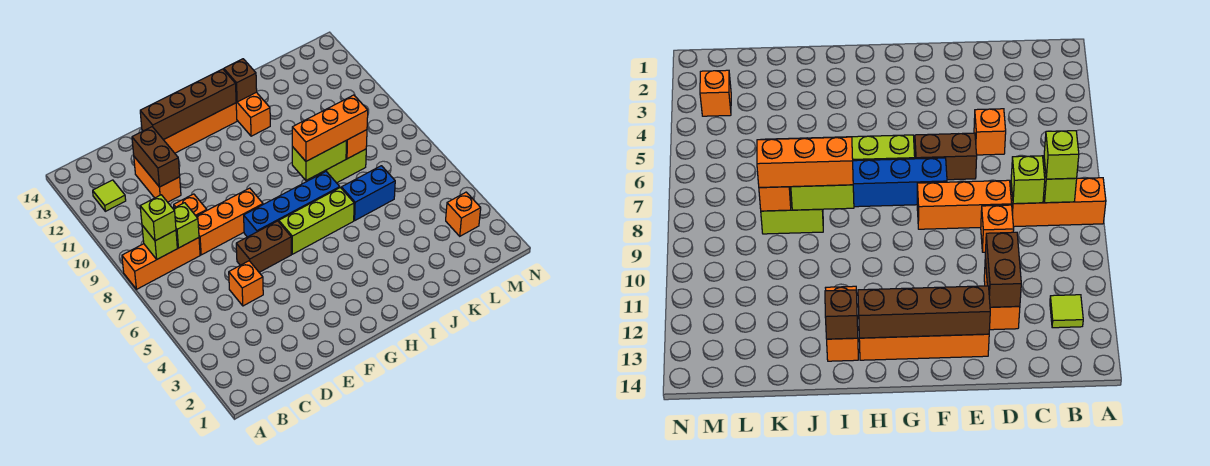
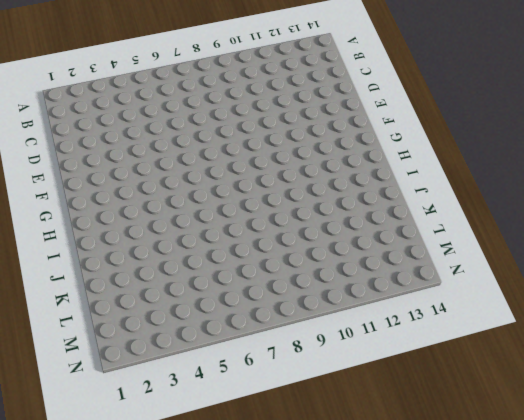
none -> orange brick A8:C8 level 1
none -> lime tile B12 level 1
none -> orange brick D5 level 1

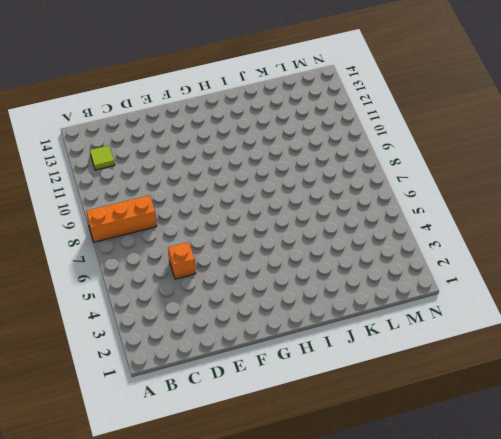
none -> orange brick D8:F8 level 1
none -> orange brick D9 level 1
none -> orange brick D11:D12 level 1

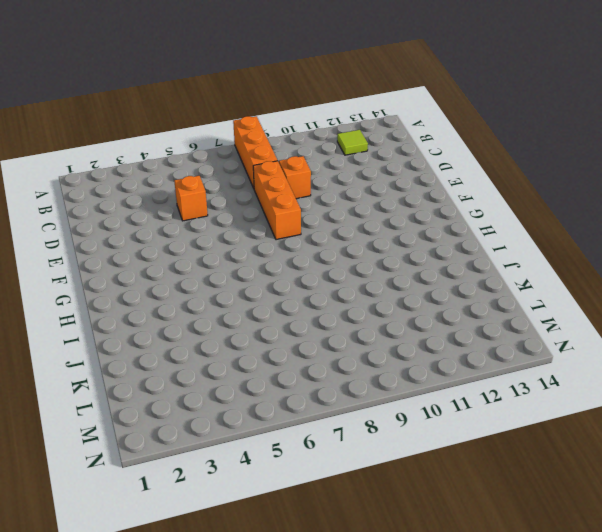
none -> orange brick D11:D12 level 1
none -> brown brick E6:F6 level 1
none -> orange brick E13:H13 level 1

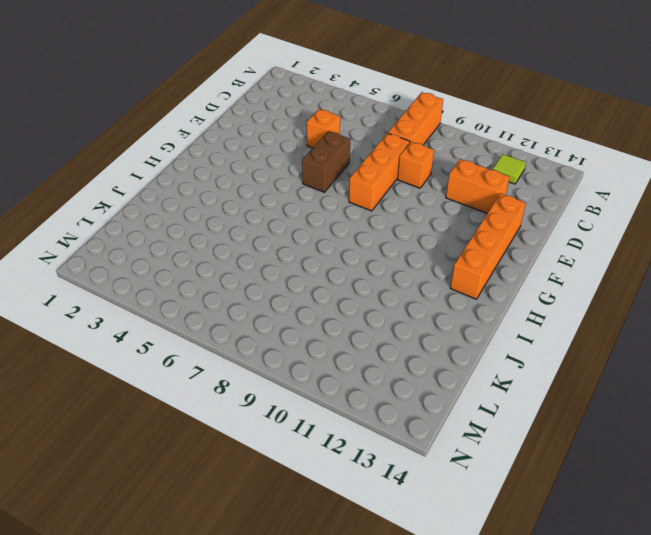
none -> blue brick F7:I7 level 1
none -> lime brick G6:I6 level 1
none -> orange brick I12:I13 level 1

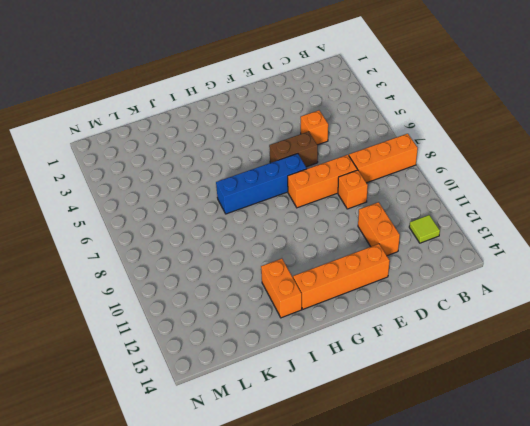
none -> lime brick G6:I6 level 1
none -> blue brick J6:K6 level 1
none -> lime brick J8:K8 level 1

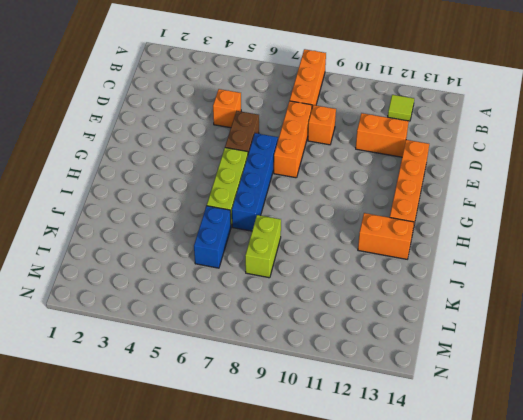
none -> orange brick M3 level 1
none -> lime brick B8 level 2
none -> lime brick C8 level 2

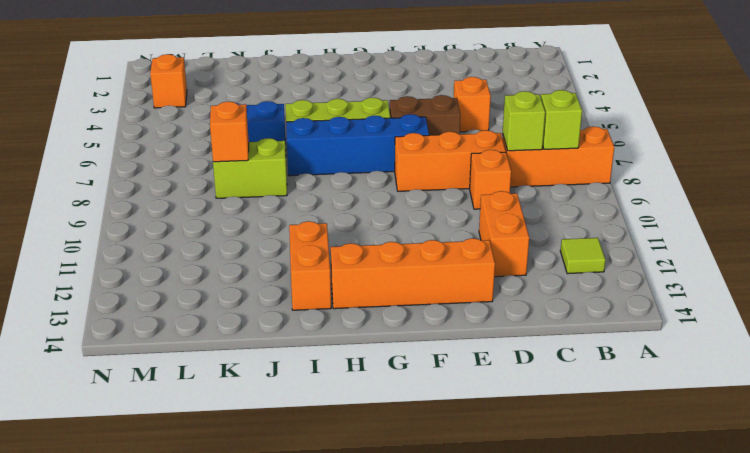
none -> brown brick D11:D12 level 2
none -> brown brick E13:H13 level 2
none -> lime brick I8:J8 level 2

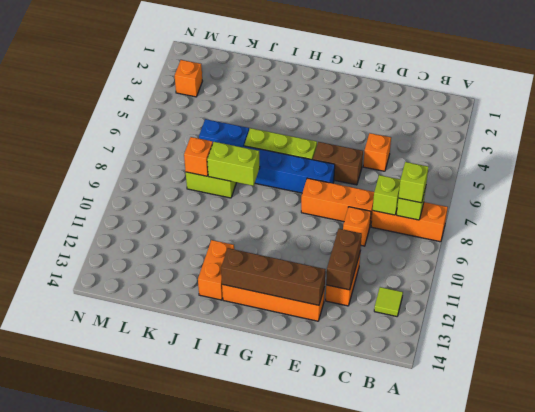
none -> brown brick I13 level 2
none -> orange brick I8:K8 level 3

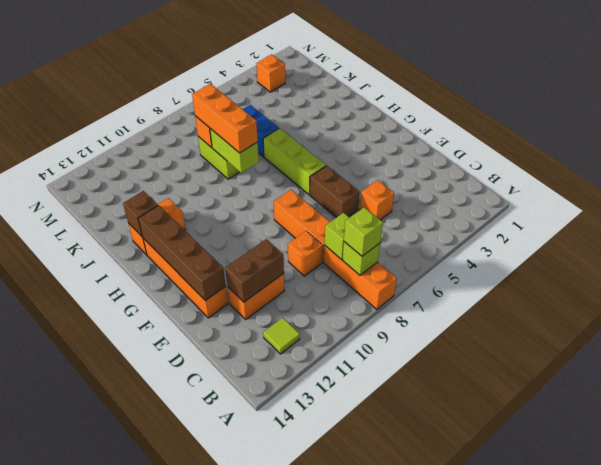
none -> blue brick F7:I7 level 1

